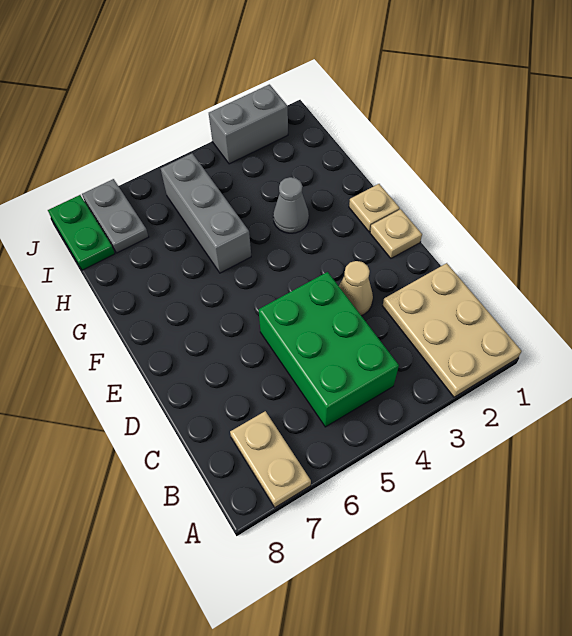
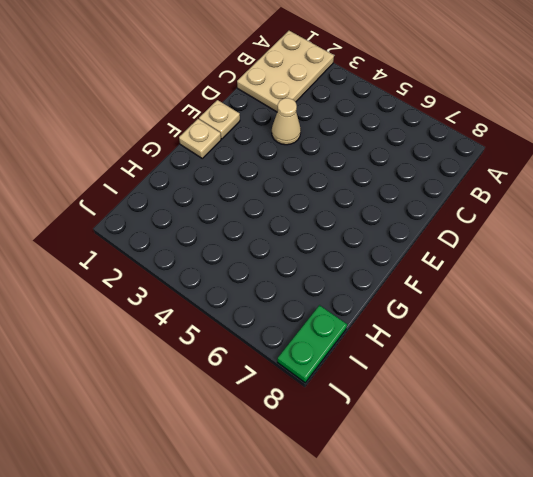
none -> tan plate A7:B7 level 1
none -> green brick B4:D5 level 1

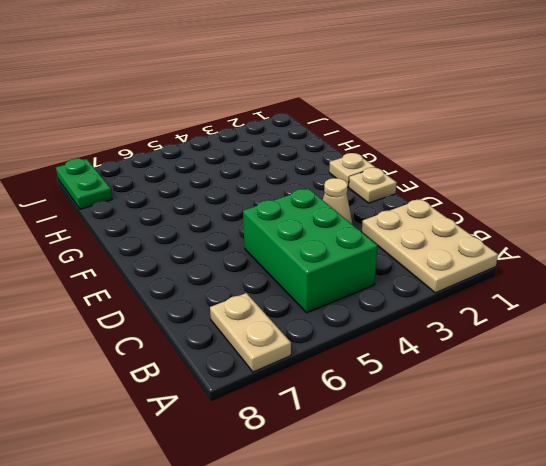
none -> grey cone G3 level 1
none -> grey brick G5:I5 level 1

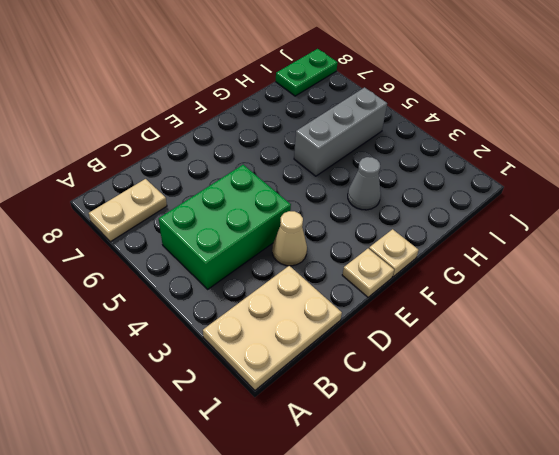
none -> grey plate I7:J7 level 1
none -> grey brick J2:J3 level 1

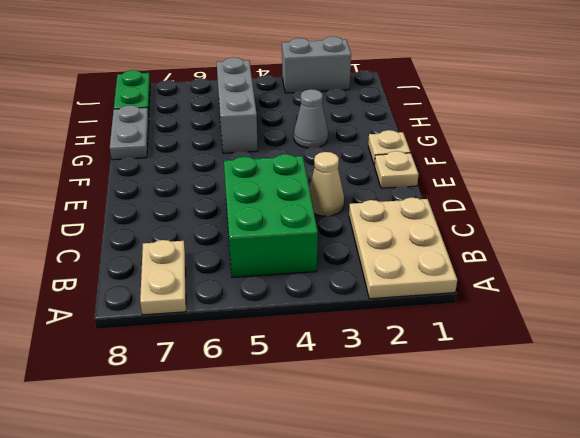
grey plate G8:H8 level 1 -> grey plate I7:J7 level 1

